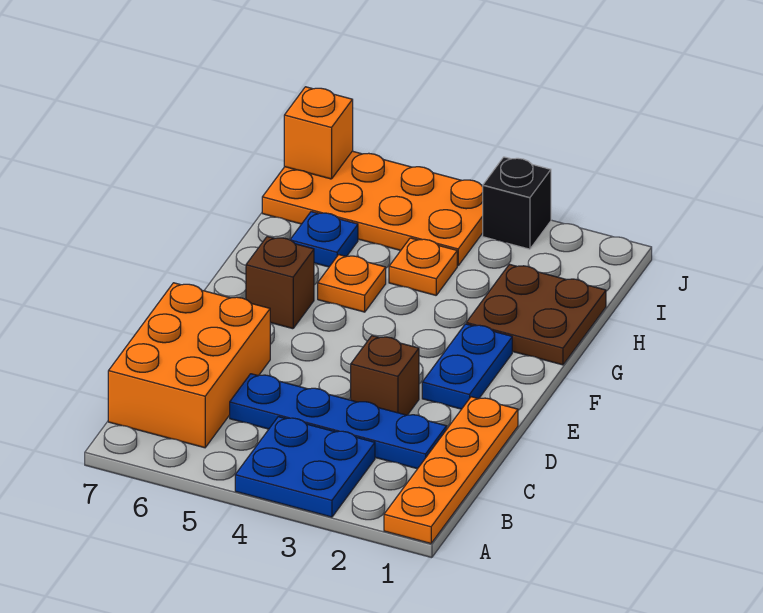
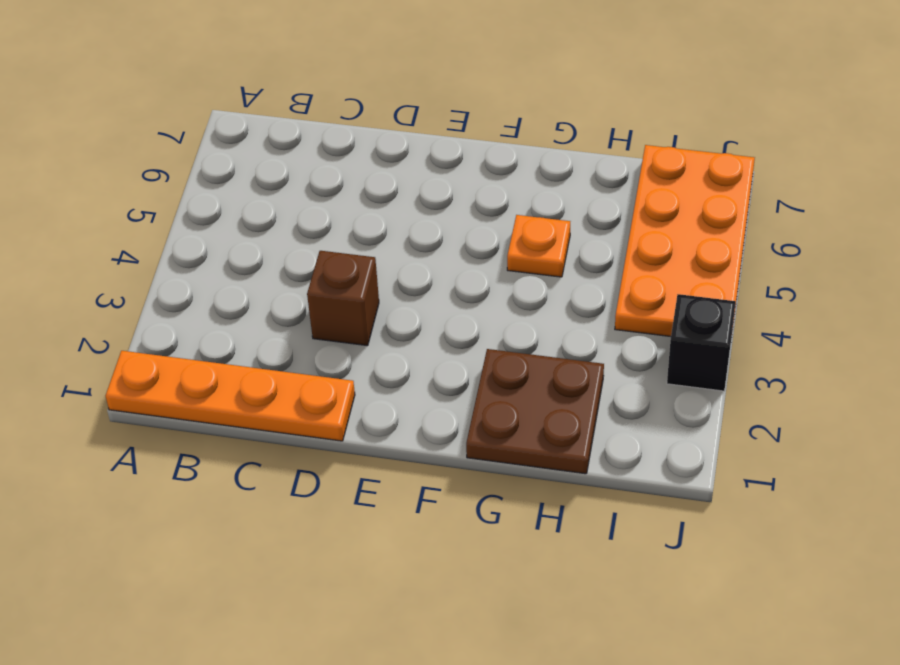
none -> blue plate A3:B4 level 1
none -> orange brick B6:D7 level 1
none -> blue plate C2:C5 level 1

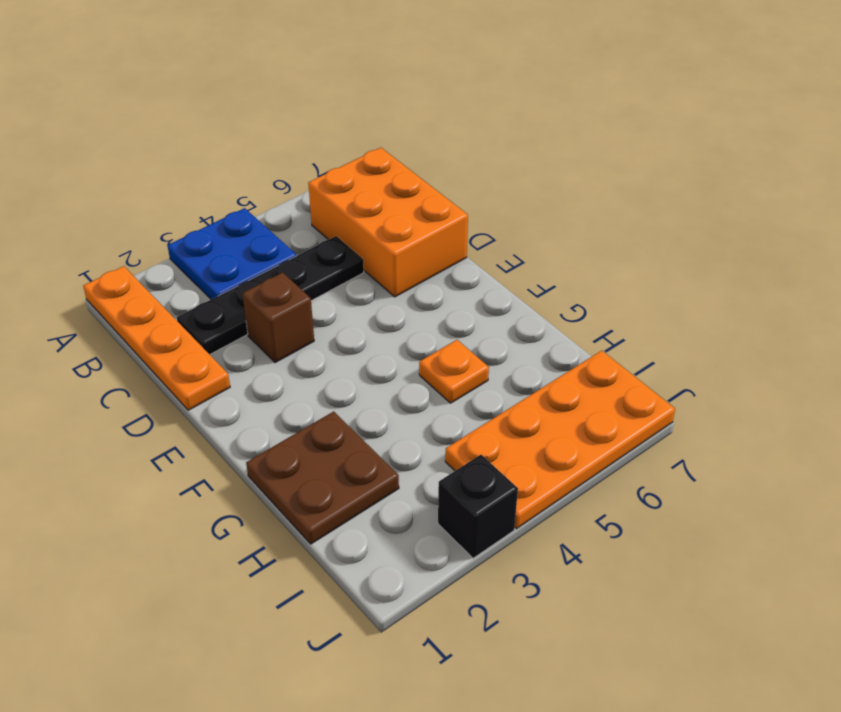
black plate C2:C5 level 1 -> blue plate C2:C5 level 1
none -> blue plate E2:F2 level 1
none -> brown brick F6 level 1
none -> orange plate H4 level 1

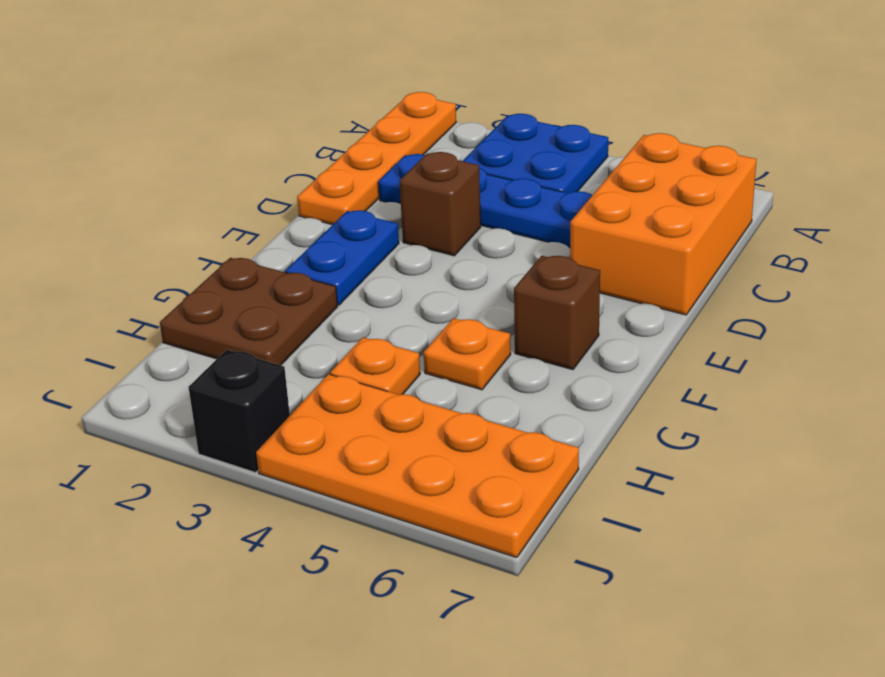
none -> blue plate H6 level 1
none -> orange brick J7 level 2

